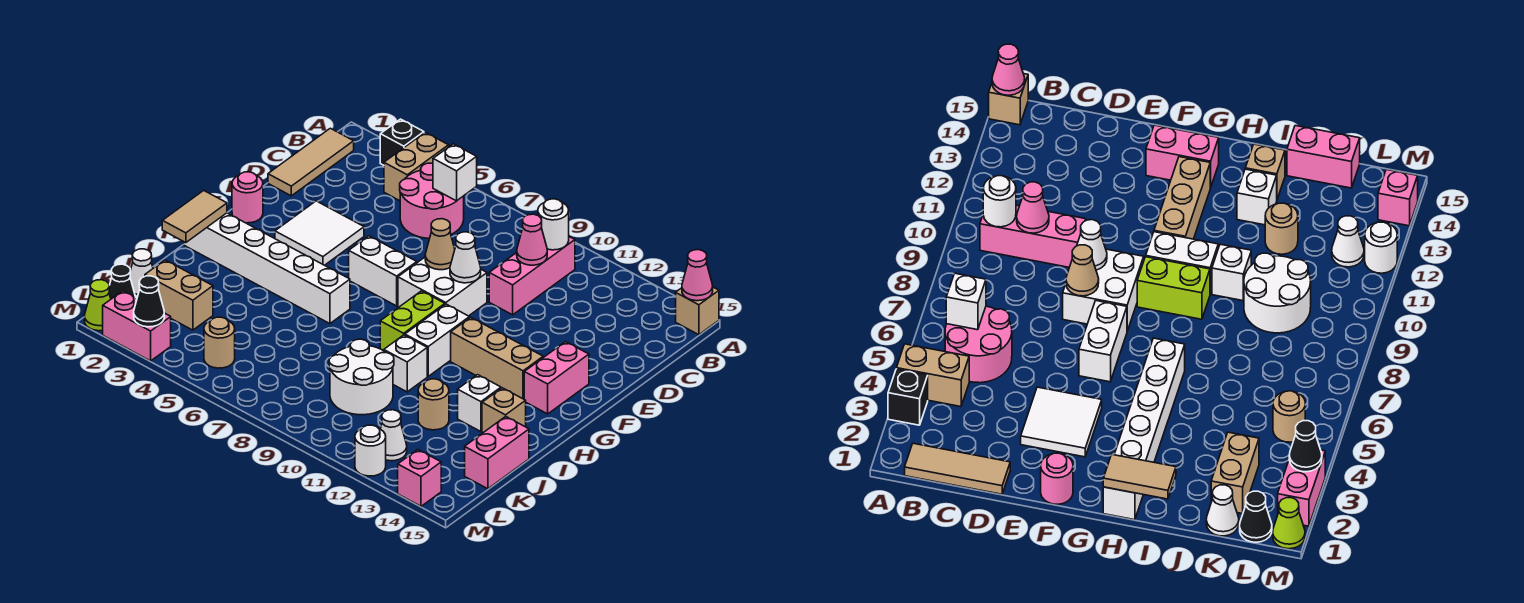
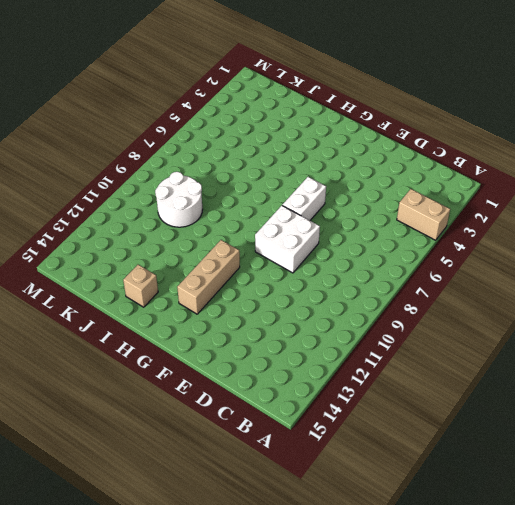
none -> black brick A3 level 1
none -> tan brick A15 level 1
none -> tan tile B1:D1 level 1
none -> pink round brick B5:C6 level 1

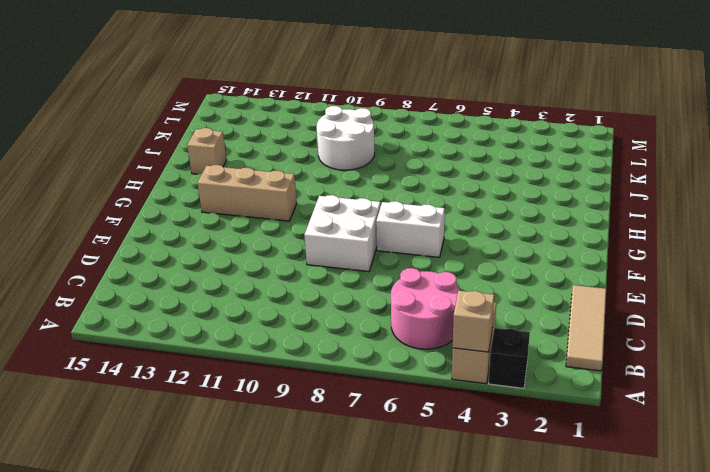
tan brick A4 level 2 -> tan brick A15 level 1
none -> pink brick B10:D10 level 1
none -> white tile E3:F4 level 1
none -> pink round brick F1 level 1
none -> pink brick F14:G14 level 1

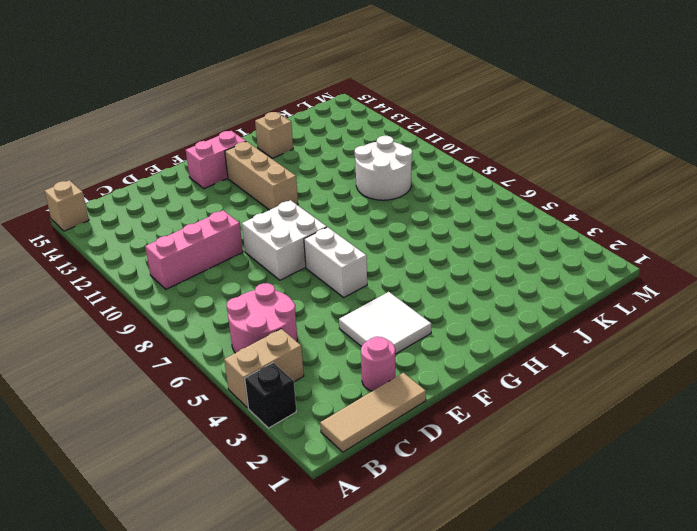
pink round brick D2 level 1 -> pink round brick F1 level 1
none -> lime brick G9:H9 level 1
none -> white brick G10:H10 level 1
none -> white brick H1:H6 level 1
none -> white brick I10 level 1

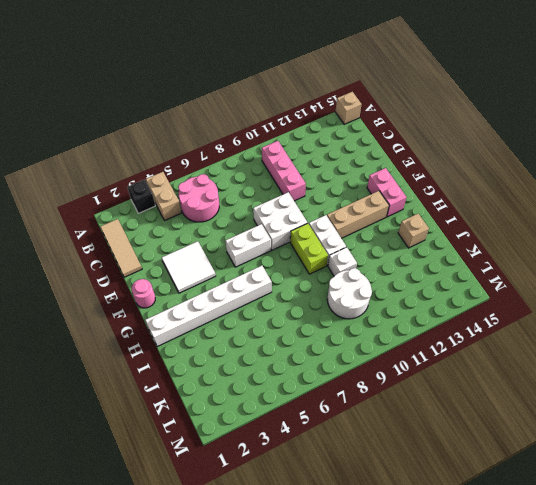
none -> white brick I13 level 1
none -> tan round brick J12 level 1
none -> pink brick J15:K15 level 1
none -> white cone K1 level 1

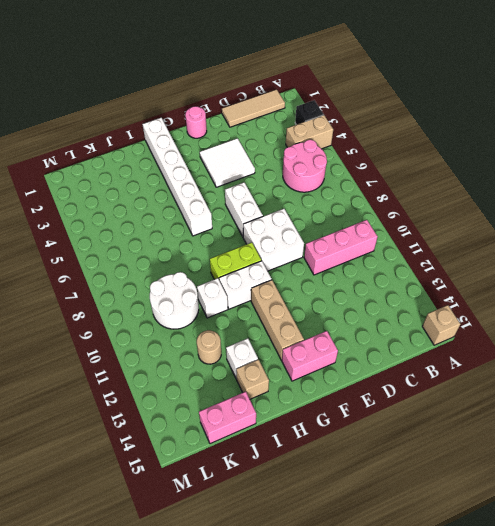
none -> white cone K1 level 1
none -> tan brick K2:K3 level 1
none -> black cone L1 level 1
none -> tan round brick L5 level 1

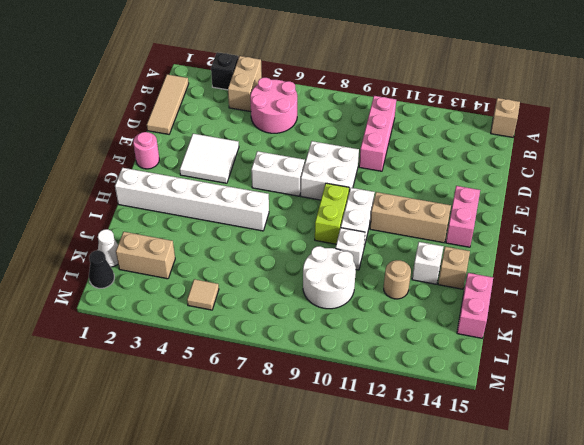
tan tile L5 level 1 -> tan round brick L5 level 1
none -> white cone L12 level 1
none -> lime cone M1 level 1
none -> pink brick M2:M3 level 1
none -> white round brick M12 level 1

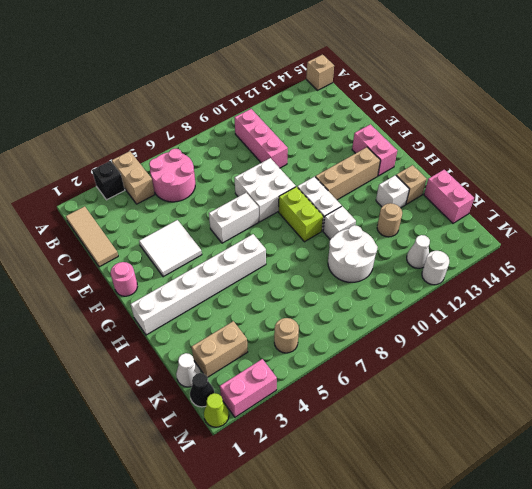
none -> pink brick M14 level 1
none -> pink cone A15 level 2
none -> white brick B6 level 2
none -> white round brick B10 level 2

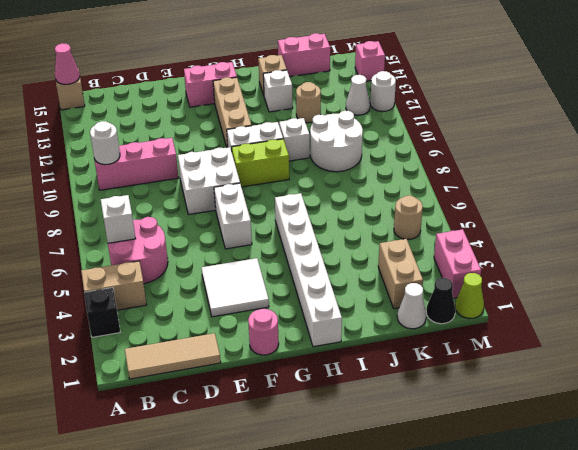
none -> pink cone C10 level 2
none -> tan cone E8 level 2
none -> white cone E9 level 2
none -> tan tile H1:I1 level 2

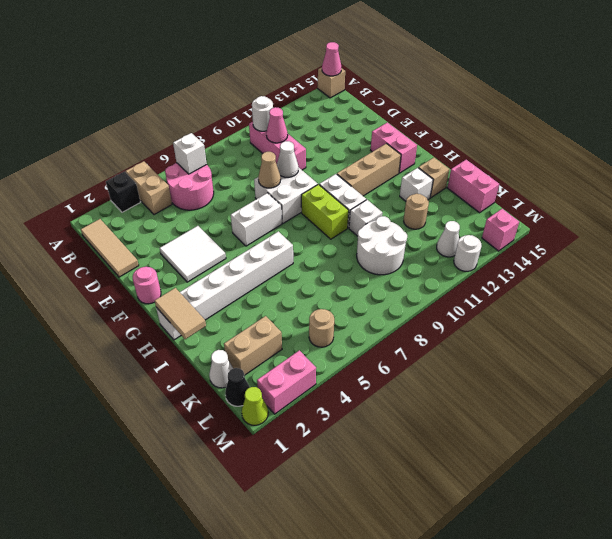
none -> black cone M3 level 2

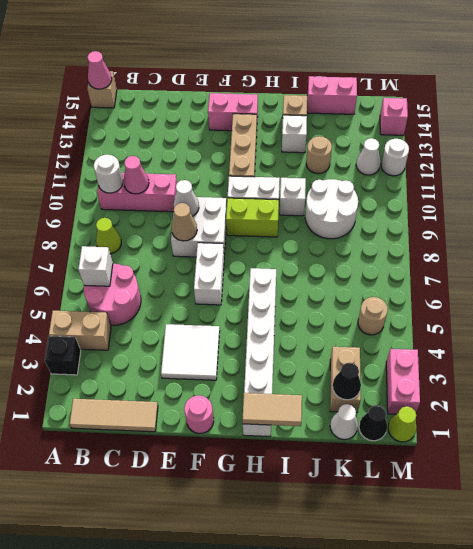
lime cone B8 level 1 -> none
black cone K2 level 2 -> black cone M3 level 2

